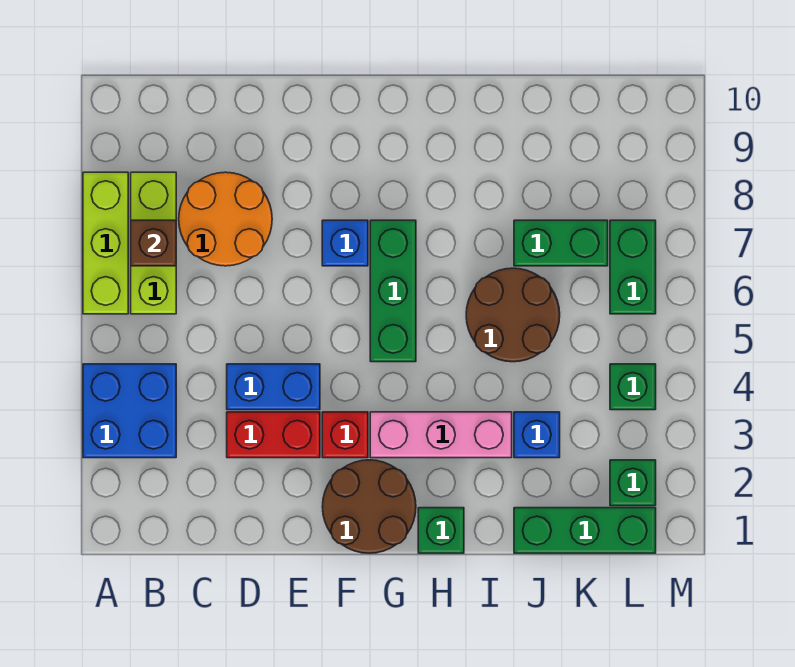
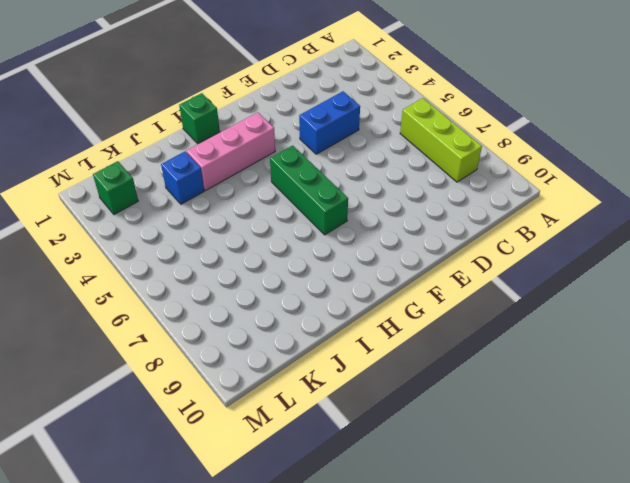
none -> blue brick A3:B4 level 1
none -> lime brick A6:A8 level 1
none -> orange round brick C7:D8 level 1

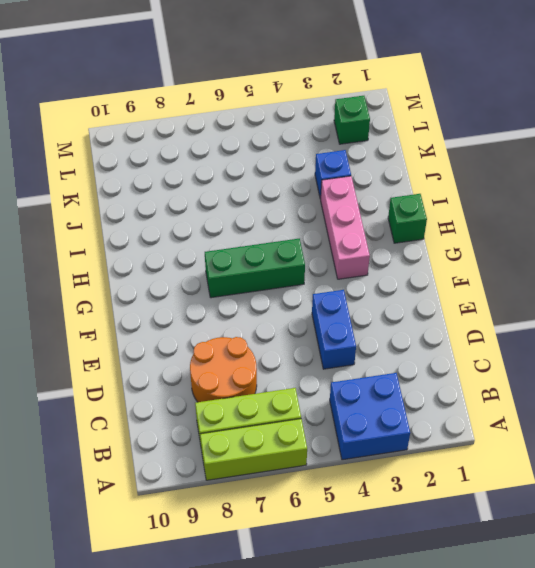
none -> red brick D3:E3 level 1
none -> brown round brick F1:G2 level 1
none -> red brick F3 level 1

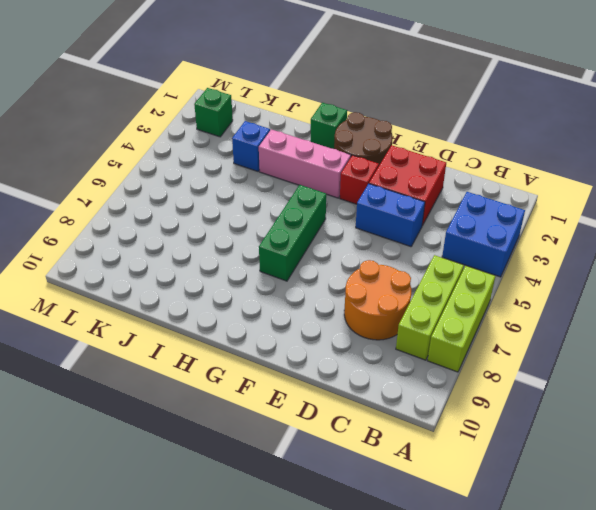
red brick D2:E3 level 1 -> red brick D3:E3 level 1
none -> blue brick F7 level 1
none -> brown round brick I5:J6 level 1
none -> green brick J1:L1 level 1

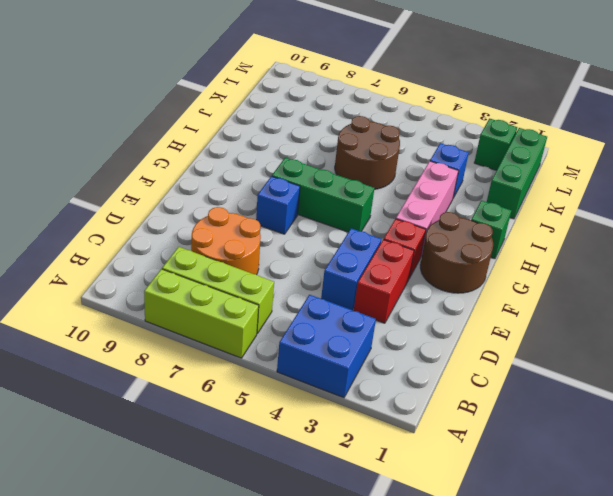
none -> green brick J7:K7 level 1
none -> green brick L4 level 1
none -> green brick L6:L7 level 1

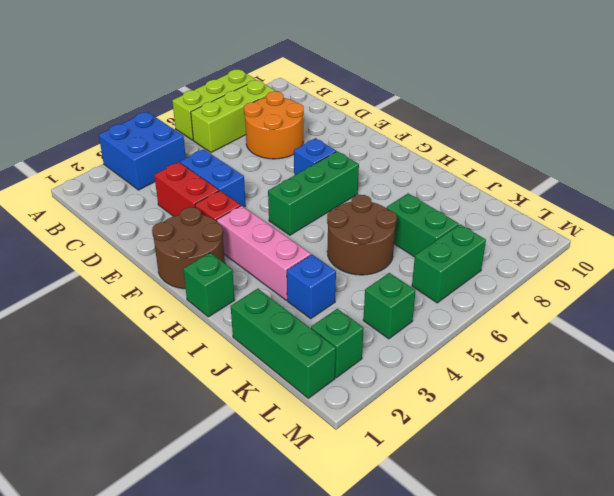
none -> brown brick B7 level 2

